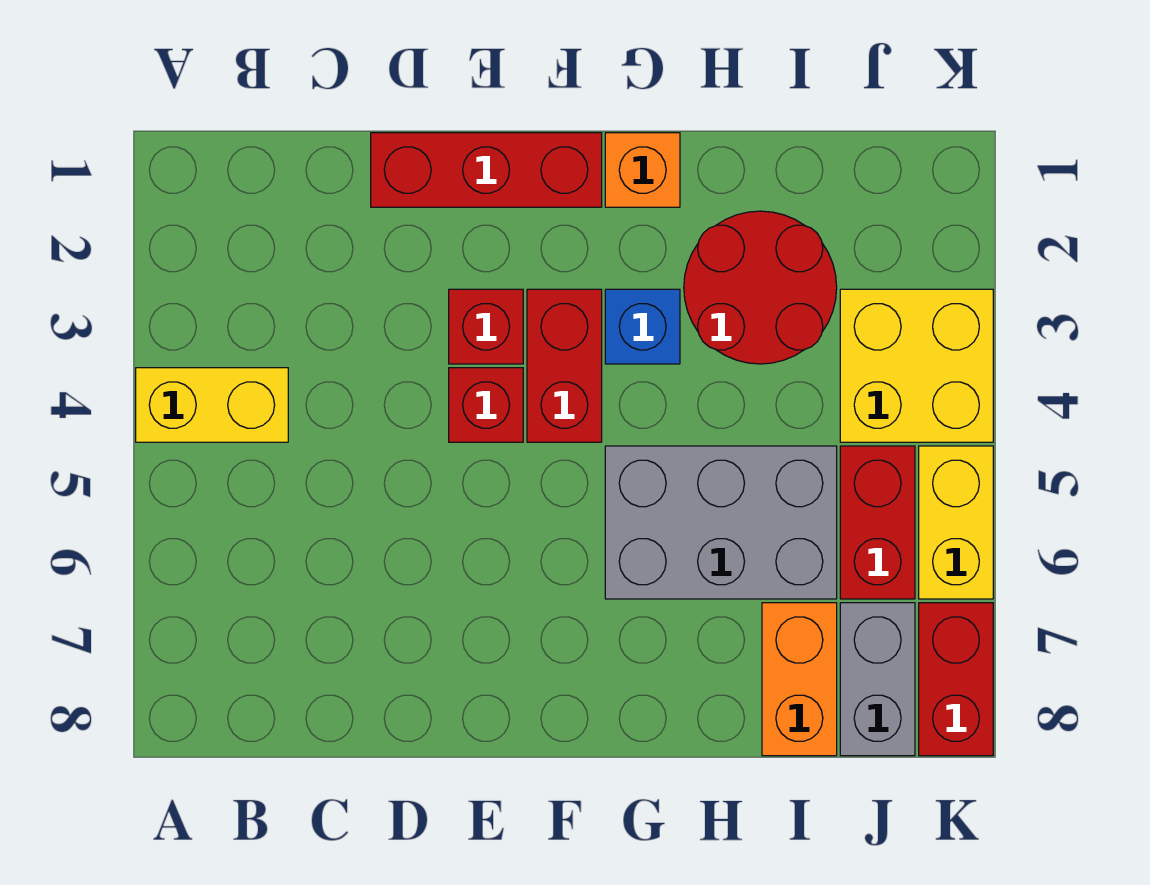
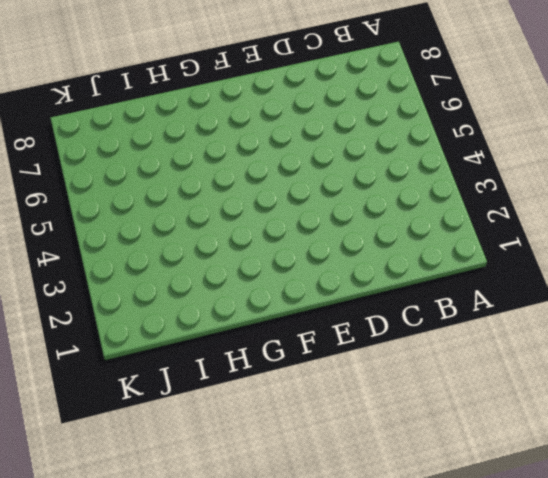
none -> yellow brick A4:B4 level 1
none -> red brick D1:F1 level 1
none -> red brick E3 level 1

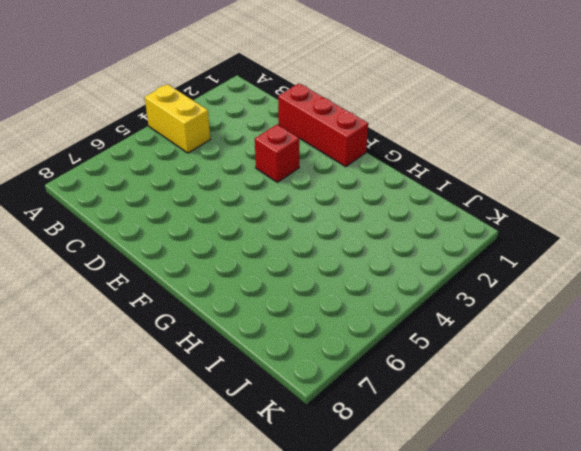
none -> red brick E4 level 1
none -> red brick F3:F4 level 1
none -> orange brick G1 level 1

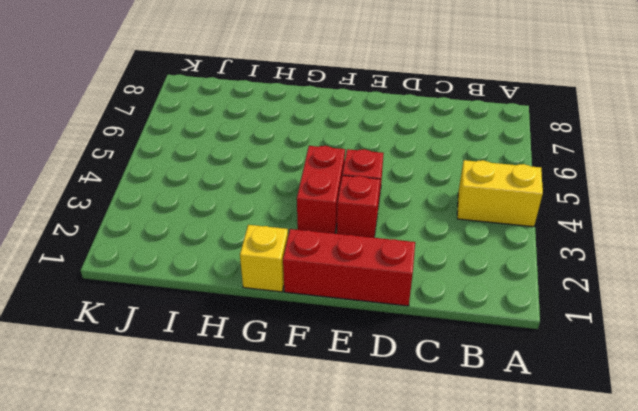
yellow brick G1 level 1 -> orange brick G1 level 1
none -> blue brick G3 level 1
none -> grey brick G5:I6 level 1
none -> red round brick H2:I3 level 1

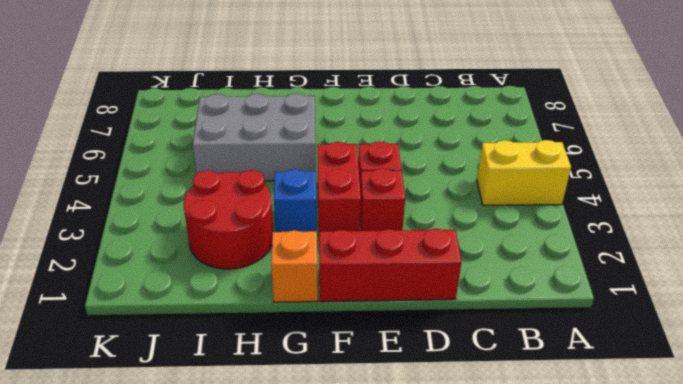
none -> orange brick I7:I8 level 1
none -> yellow brick J3:K4 level 1
none -> red brick J5:J6 level 1

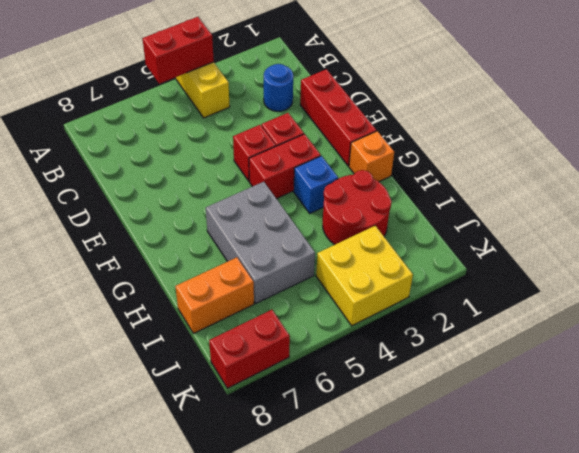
red brick A4:A5 level 2 -> red brick J5:J6 level 1
blue round brick C2 level 1 -> none
none -> grey brick J7:J8 level 1
none -> yellow brick K5:K6 level 1

